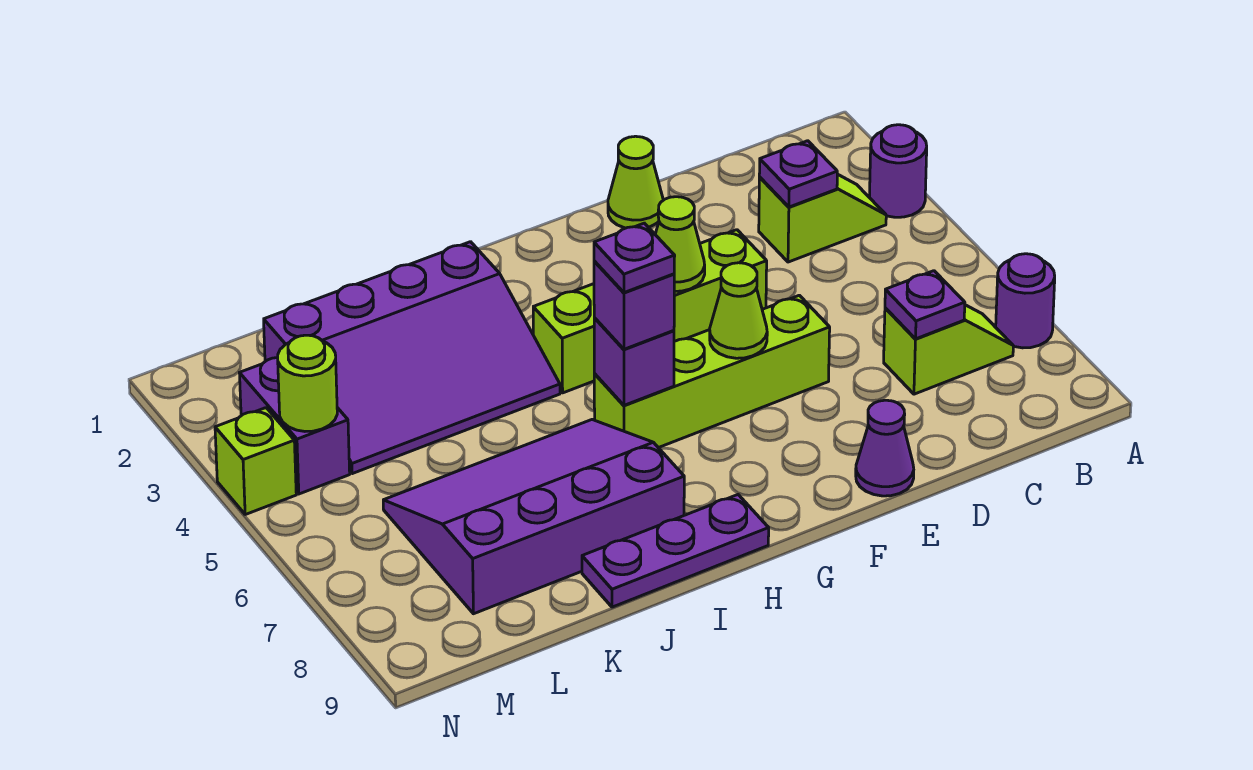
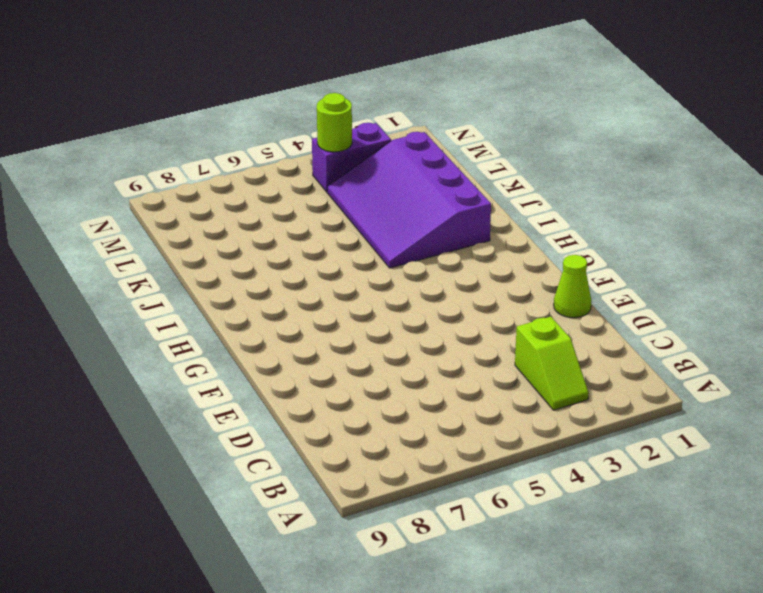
none -> purple round brick A3 level 1
none -> purple round brick A7 level 1
none -> lime slope B7:C7 level 1 top C

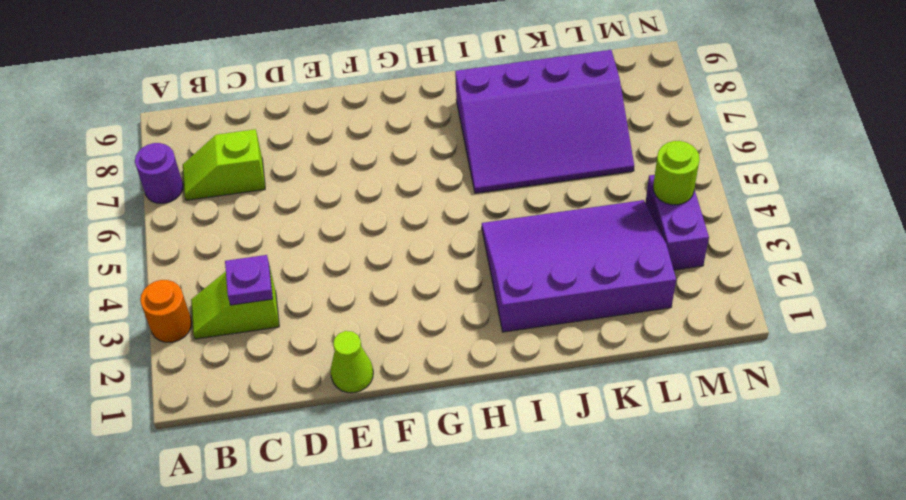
orange round brick A3 level 1 -> purple round brick A3 level 1
none -> lime brick E4:H4 level 1
none -> lime brick E6:H6 level 1
none -> purple cone E9 level 1

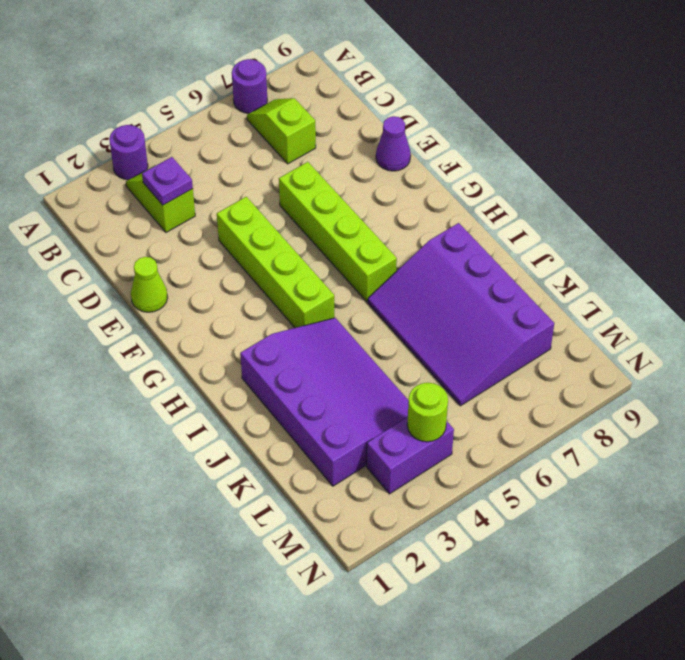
none -> purple plate H9:J9 level 1
none -> lime brick N4 level 1
none -> purple plate C7 level 2

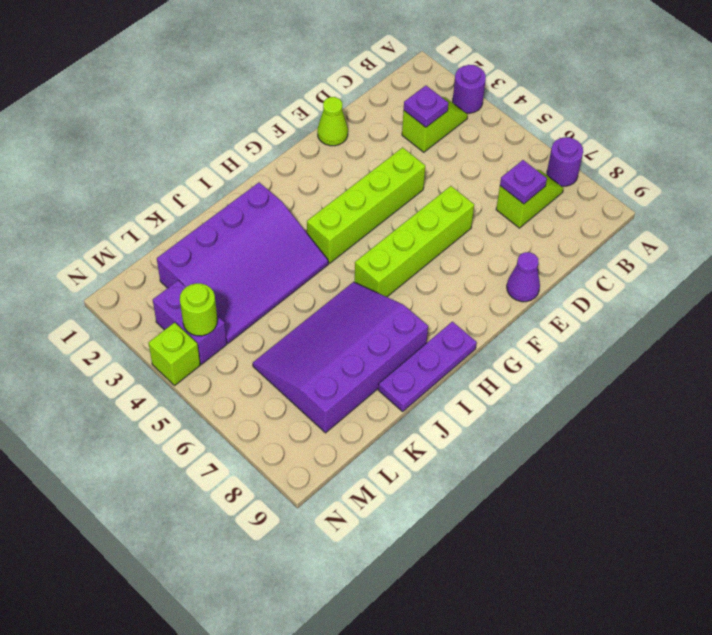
none -> lime cone F4 level 2
none -> lime cone F6 level 2
none -> purple brick H6 level 2

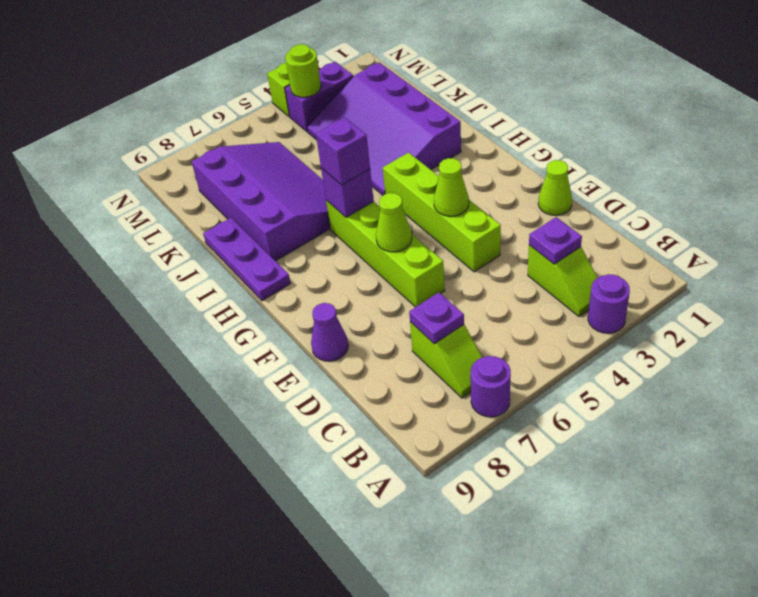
none -> purple plate H6 level 4

